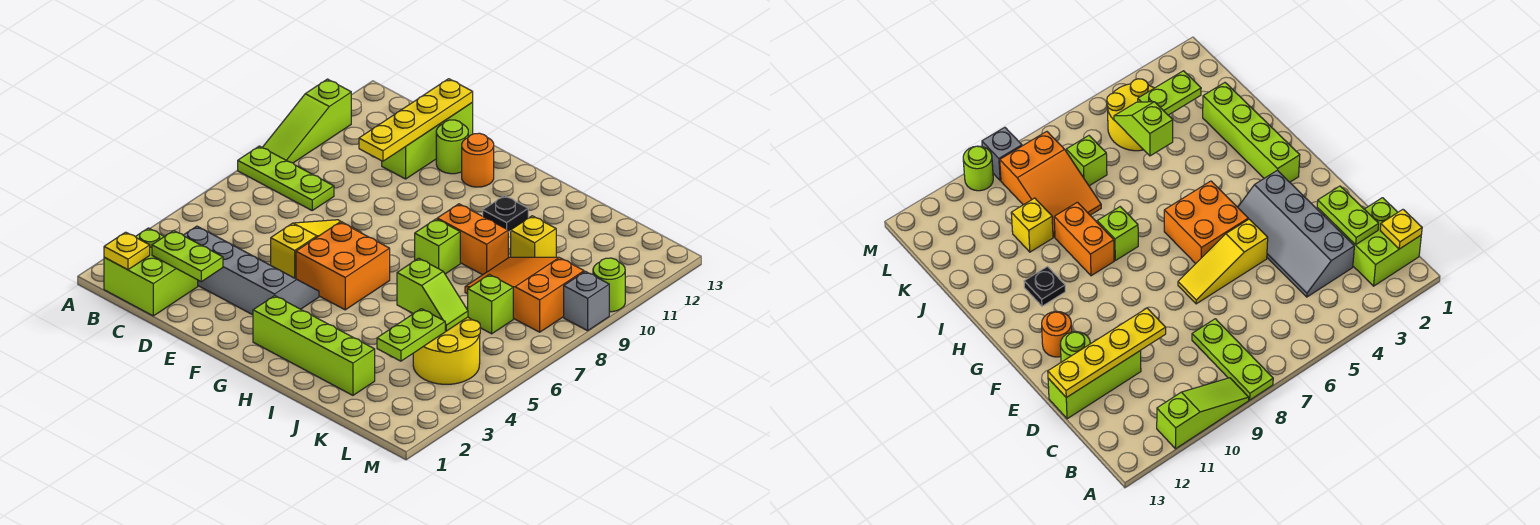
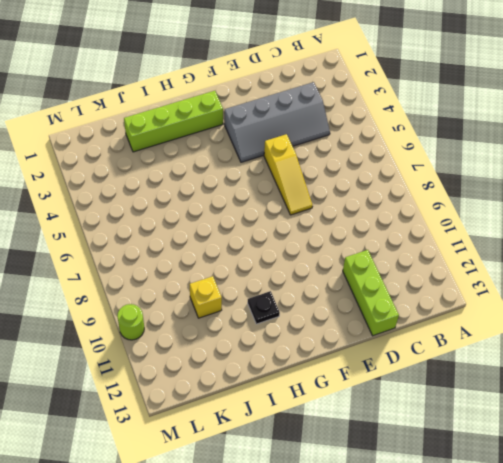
none -> lime plate A8:C8 level 1
none -> lime slope A9:A11 level 1 top 11
none -> lime brick B1:C2 level 1

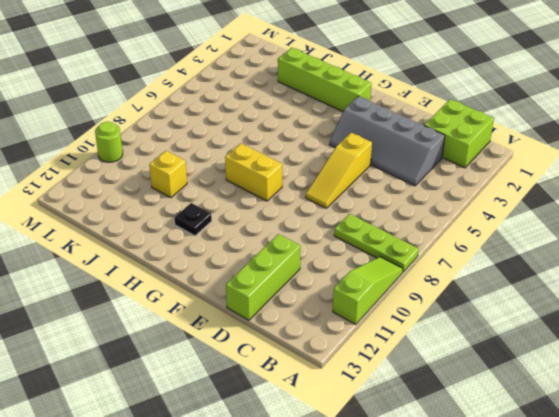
yellow brick G8:H8 level 1 -> lime brick H8 level 1
none -> lime round brick E12 level 1
none -> orange brick F5:G6 level 1
none -> orange round brick F12 level 1

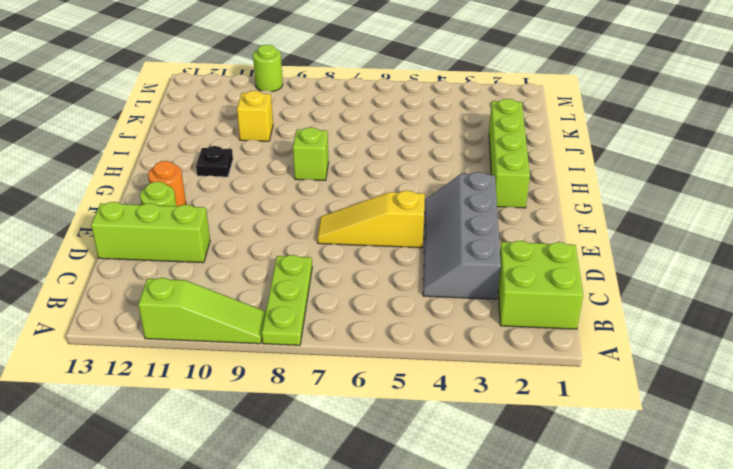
none -> orange brick F5:G6 level 1
none -> orange brick H9:I9 level 1
none -> orange slope J8:L9 level 1 top L

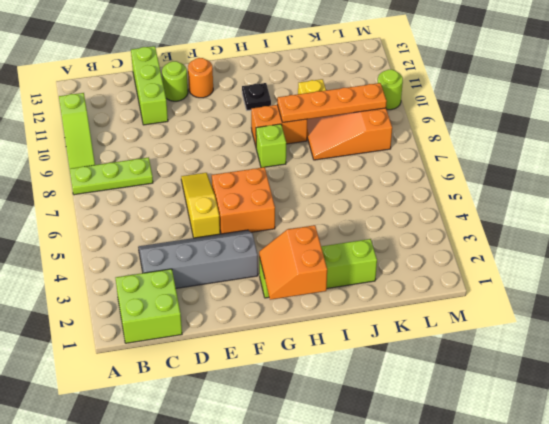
orange slope G1:H2 level 2 top H -> none
orange plate I9:L9 level 2 -> none
none -> yellow round brick K4:L5 level 1
none -> lime brick K7 level 1
none -> grey brick M9 level 1

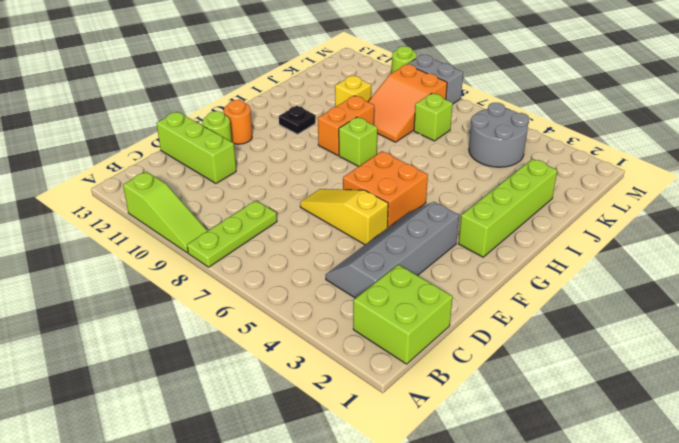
grey round brick K4:L5 level 1 -> yellow round brick K4:L5 level 1
grey brick M8:M9 level 1 -> grey brick M9 level 1
none -> yellow plate B1 level 2
none -> lime plate C2:D2 level 2
none -> yellow plate D10:D13 level 2

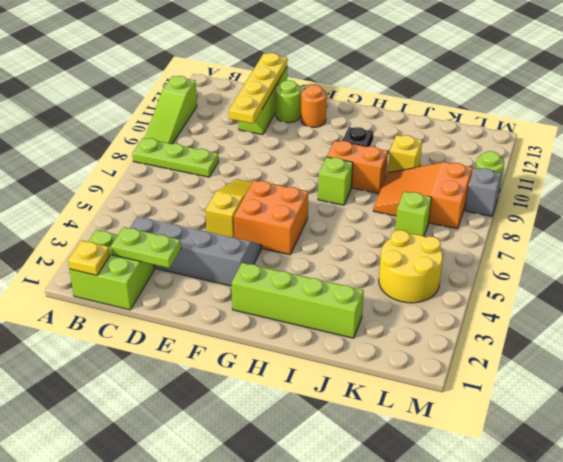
none -> lime slope J5:K5 level 2 top J
none -> lime plate K3:K4 level 2

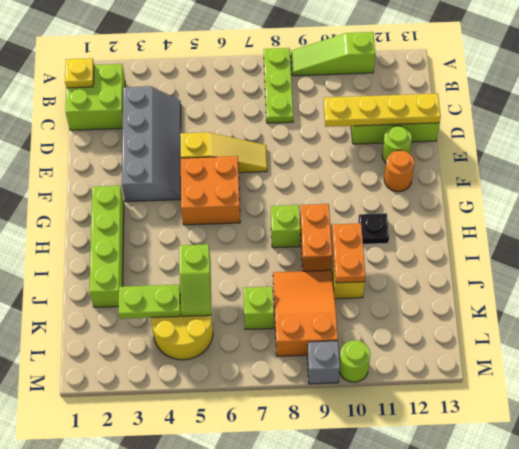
orange plate I10:J10 level 2 -> none
none -> lime plate C2:D2 level 2

